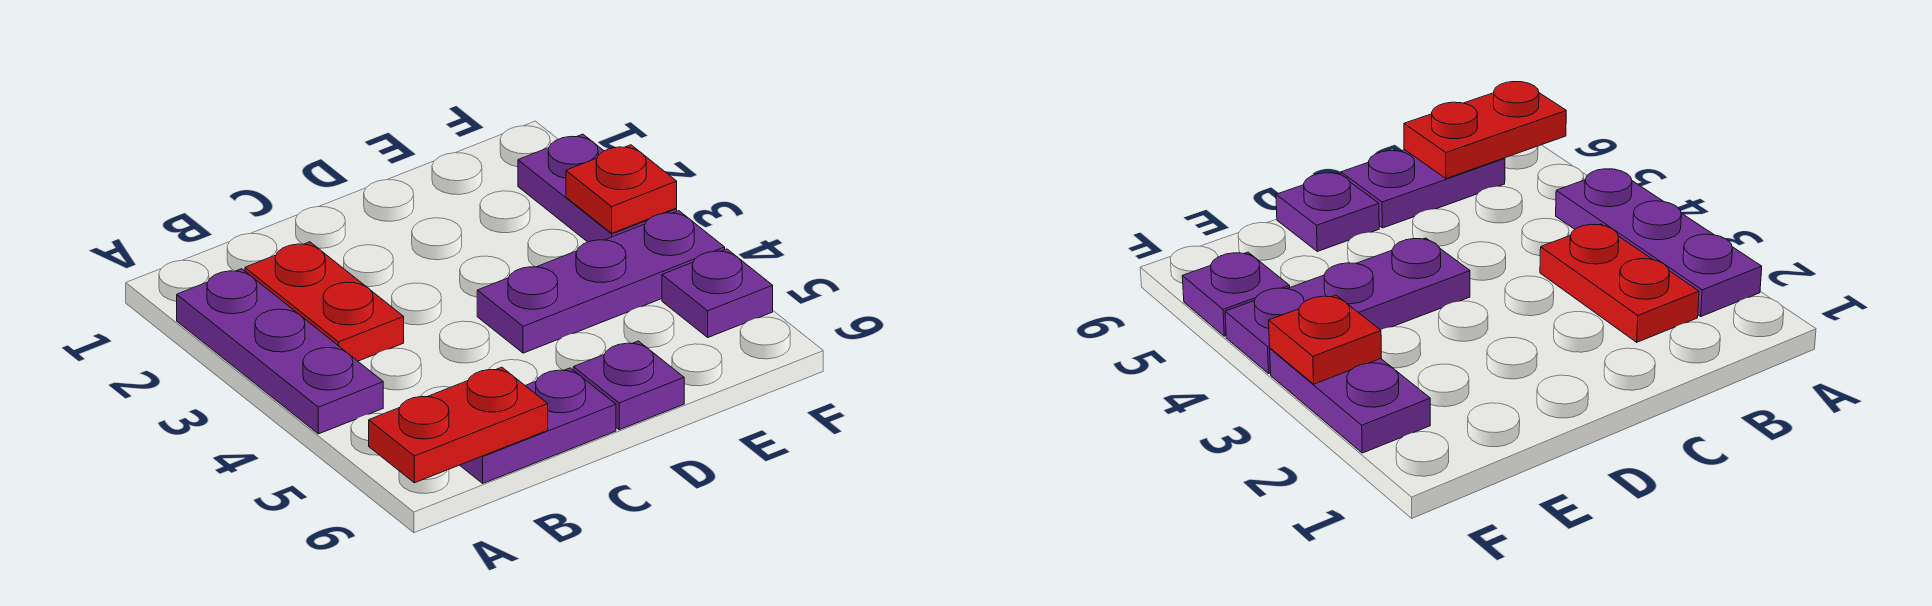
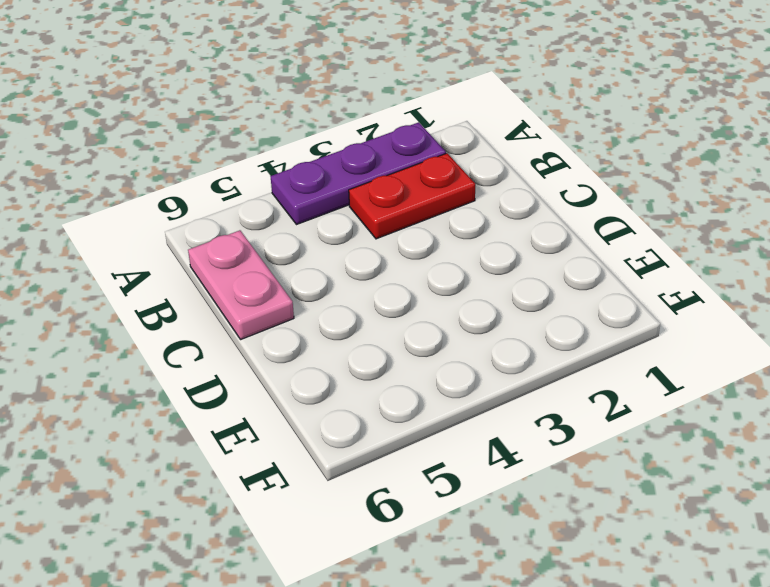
pink plate B6:C6 level 1 -> purple plate B6:C6 level 1
none -> purple plate D4:F4 level 1
none -> purple plate D6 level 1

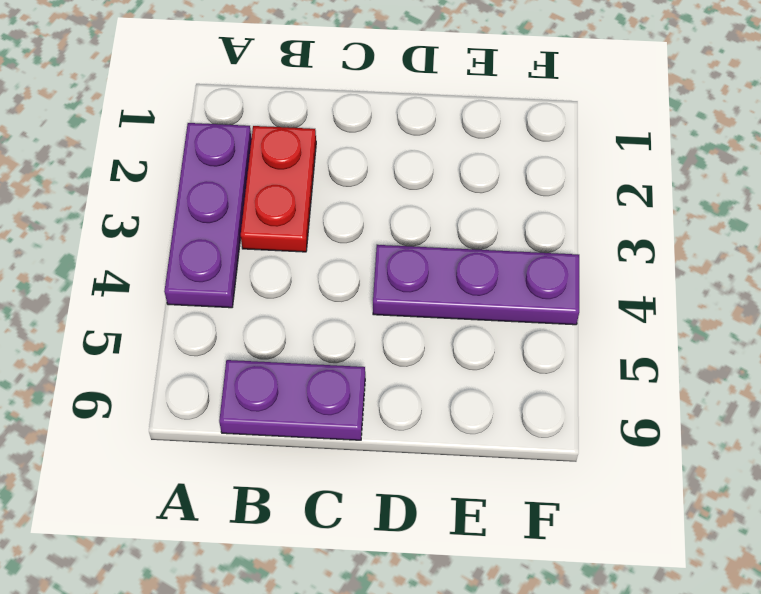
none -> purple plate D6 level 1
none -> purple plate F2:F3 level 1

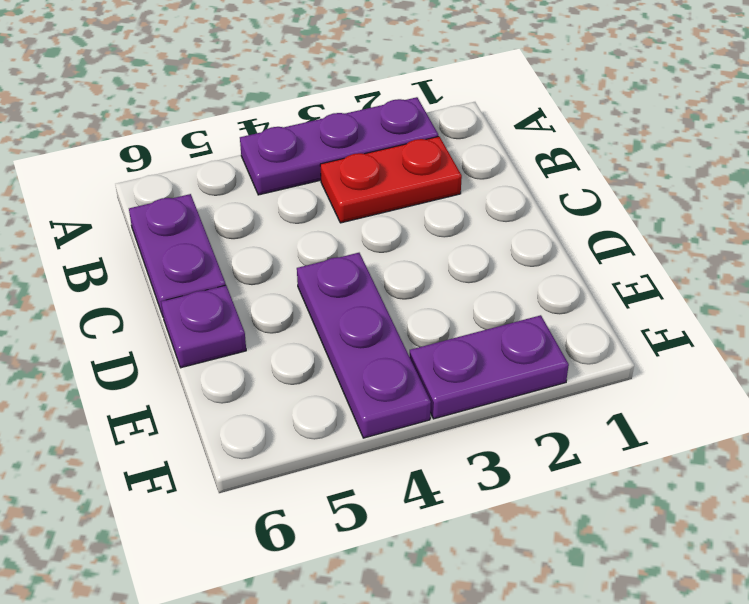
none -> purple plate F5 level 1
none -> red plate A6:B6 level 2

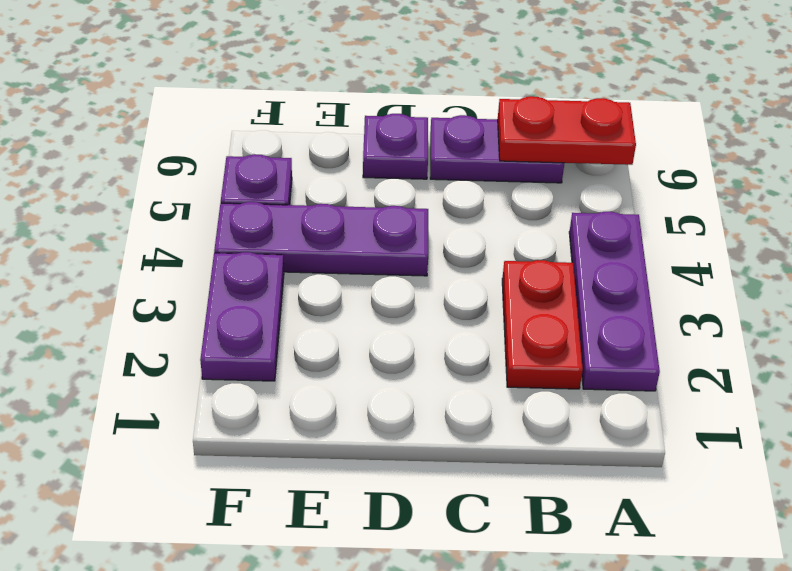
none -> red plate F3 level 2

